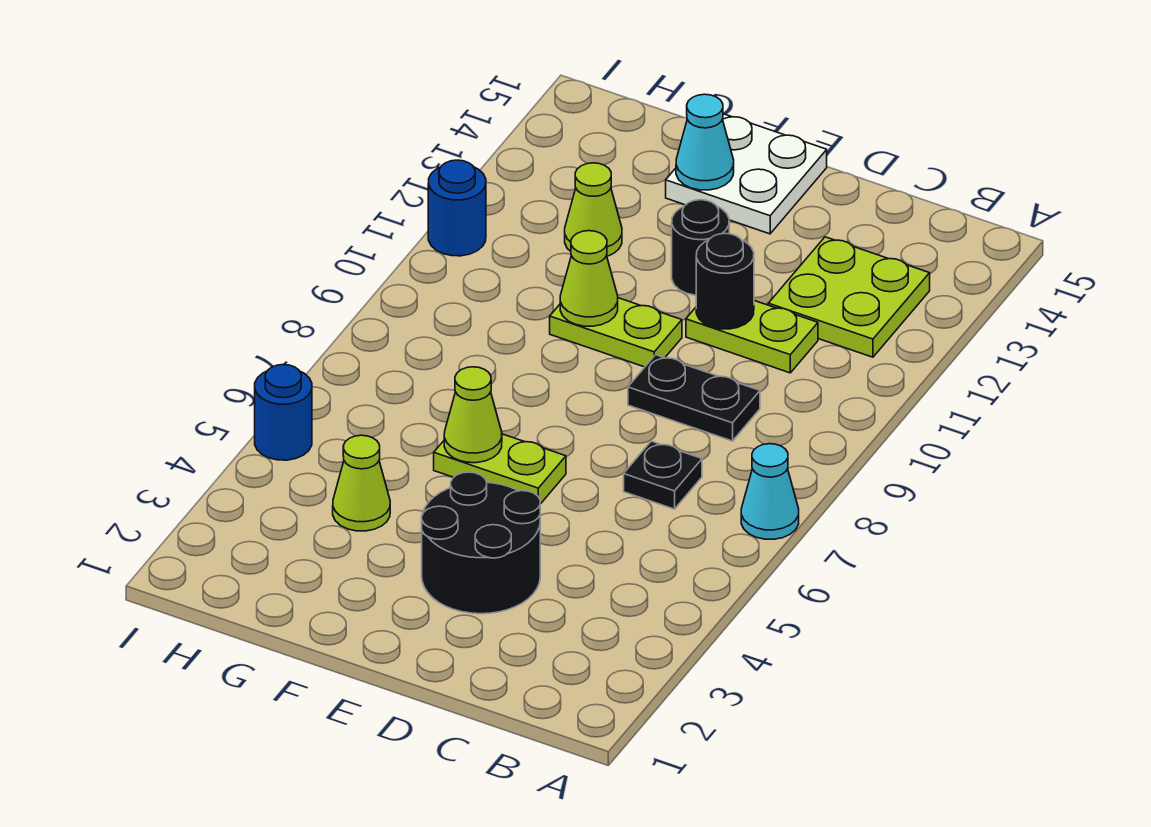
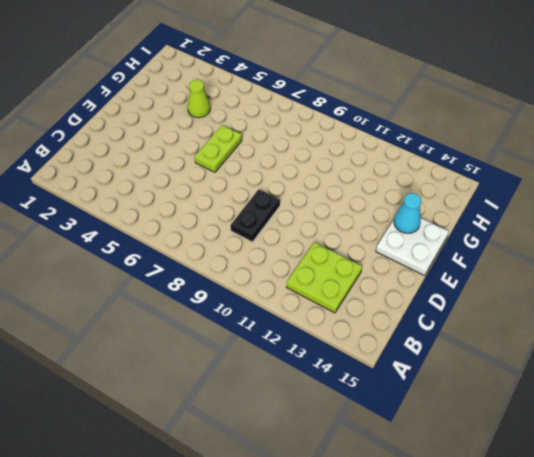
none -> cyan cone A7 level 1
none -> black plate C7 level 1
none -> lime plate C11:D11 level 1

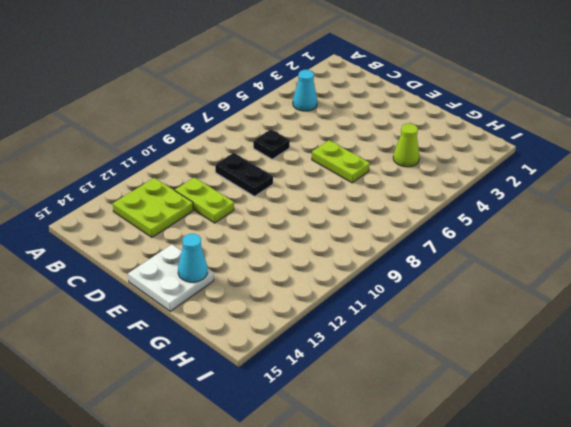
cyan cone B4 level 1 -> cyan cone A7 level 1
none -> black round brick D3:E4 level 1
none -> lime plate E10:F10 level 1
none -> black round brick E12 level 1

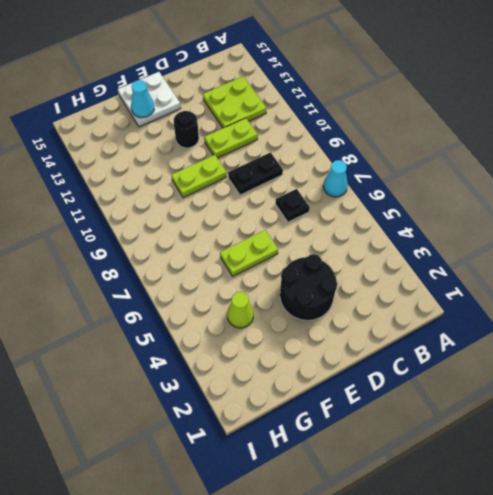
none -> lime cone G12 level 1
none -> blue round brick I5 level 1
none -> blue round brick I11 level 1

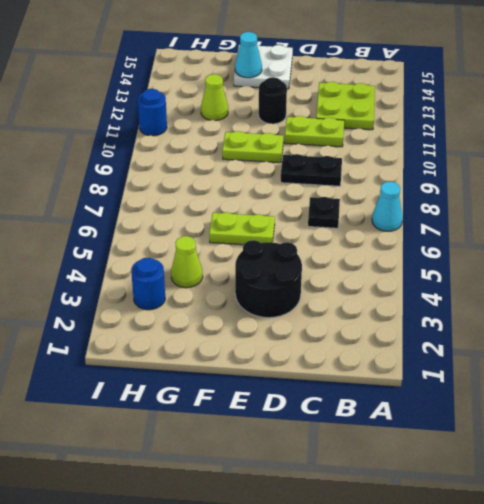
blue round brick H3 level 1 -> blue round brick I5 level 1
none -> black round brick D11 level 2
none -> lime cone F6 level 2
none -> lime cone F10 level 2

